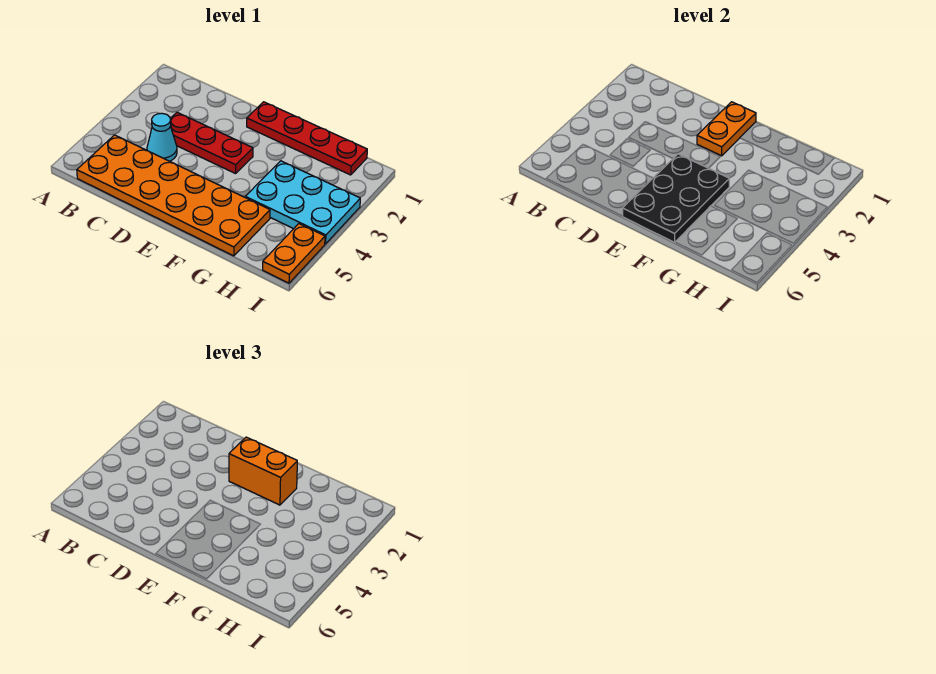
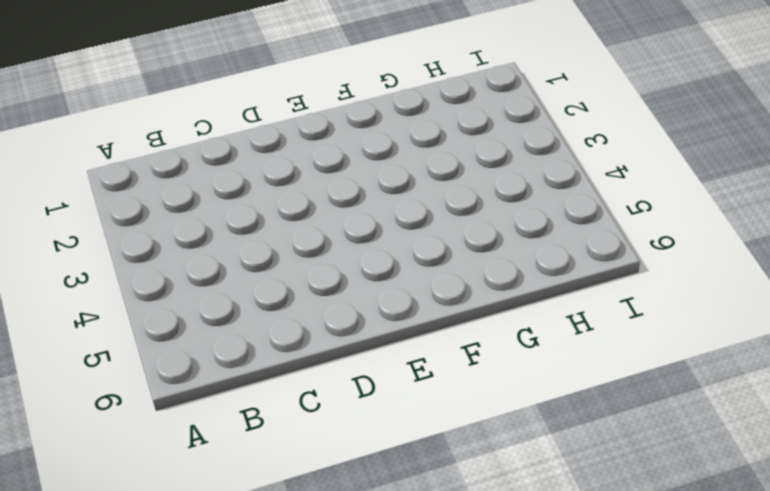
none -> orange plate B5:G6 level 1
none -> red plate C3:E3 level 1

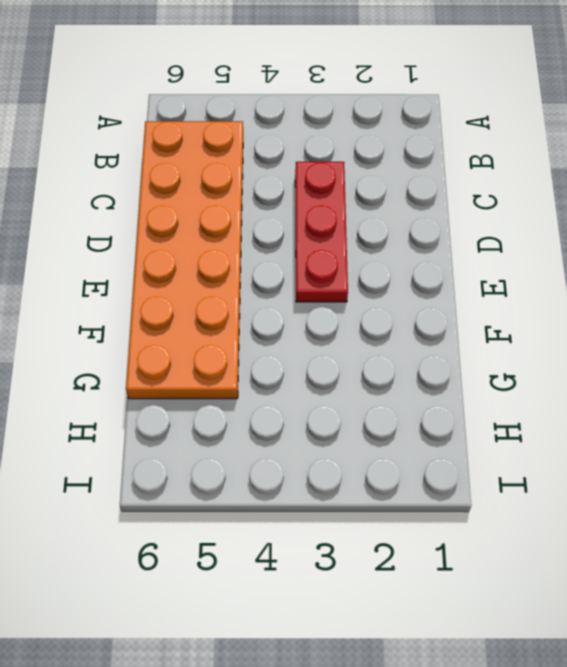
none -> cyan cone C4 level 1
none -> red plate E1:H1 level 1

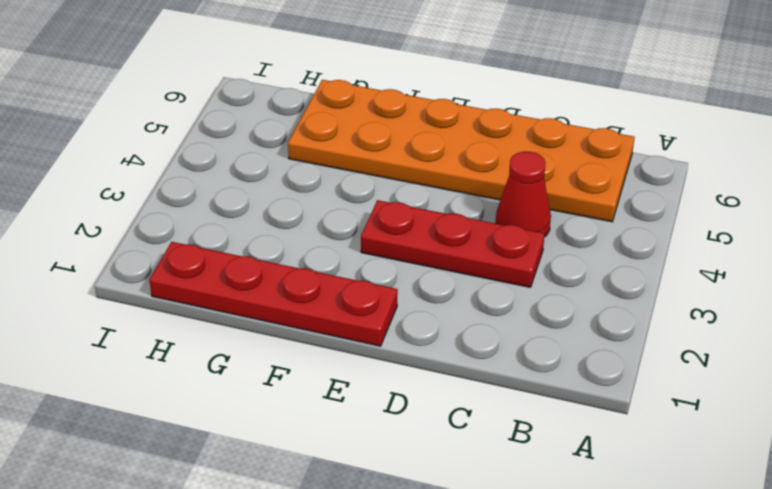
red cone C4 level 1 -> cyan cone C4 level 1
none -> cyan plate G3:I4 level 1
none -> orange plate I5:I6 level 1

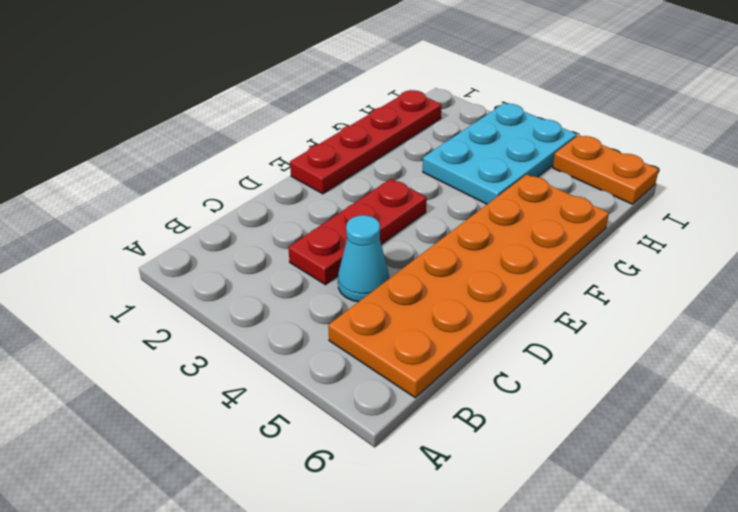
none -> orange plate E1:E2 level 2
none -> black plate E4:F6 level 2

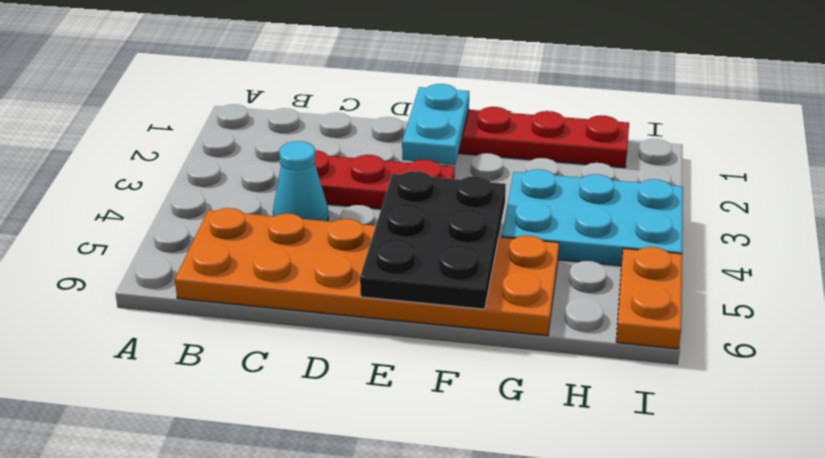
cyan plate E1:E2 level 2 -> orange plate E1:E2 level 2
none -> orange brick E2:F2 level 3

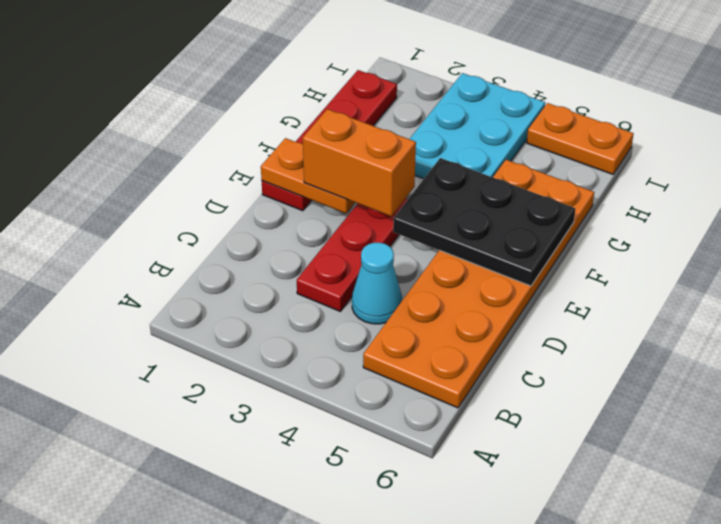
orange brick E2:E3 level 3 -> orange brick E2:F2 level 3

